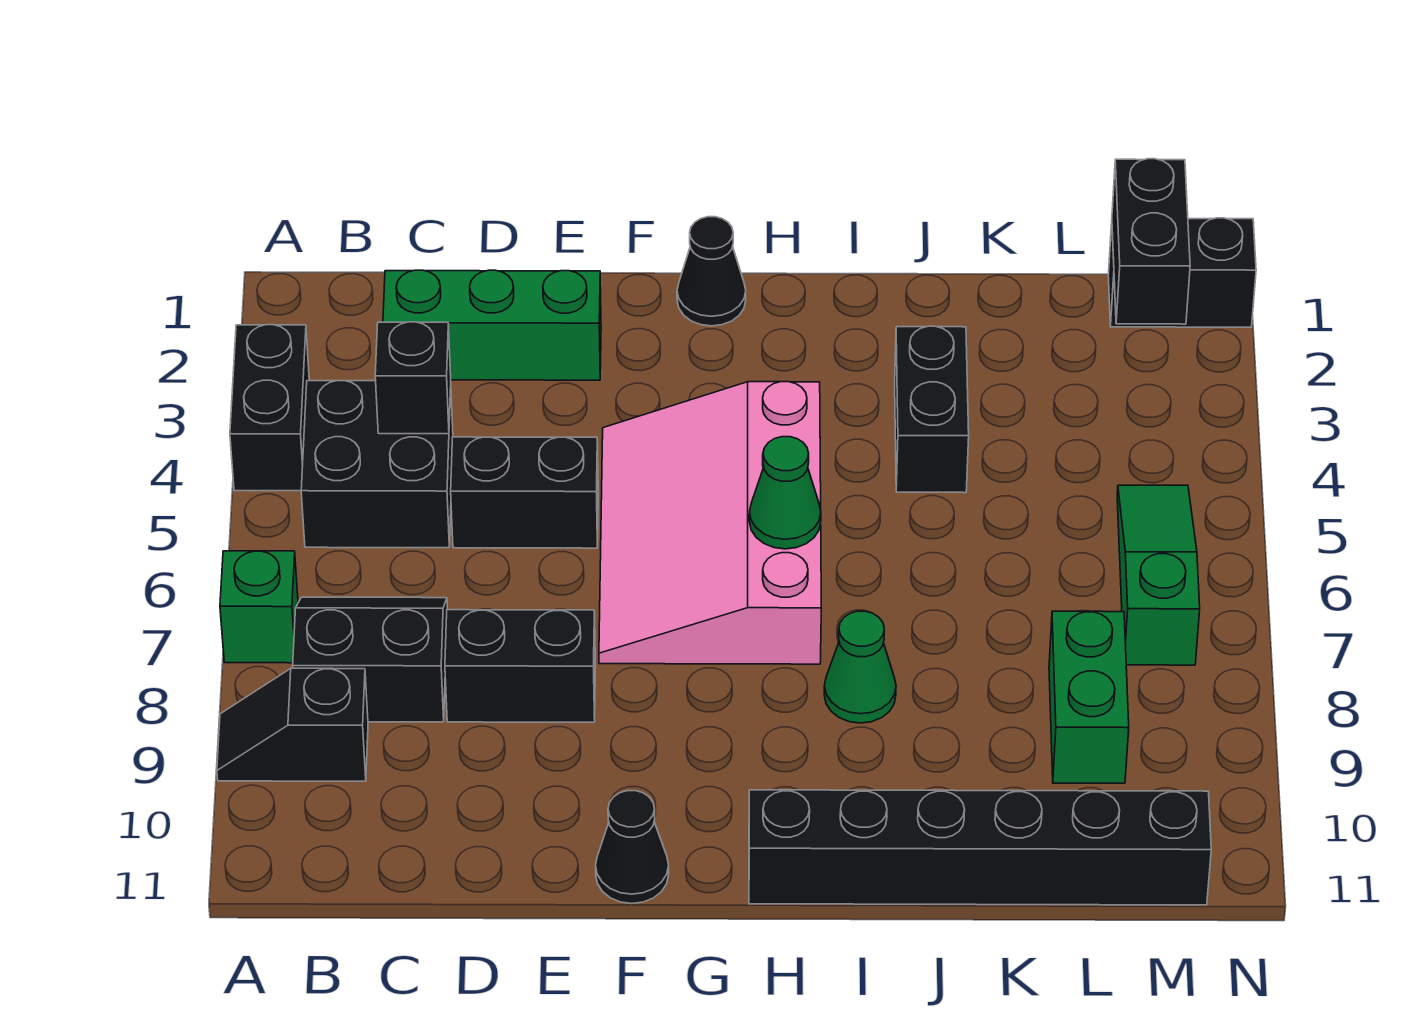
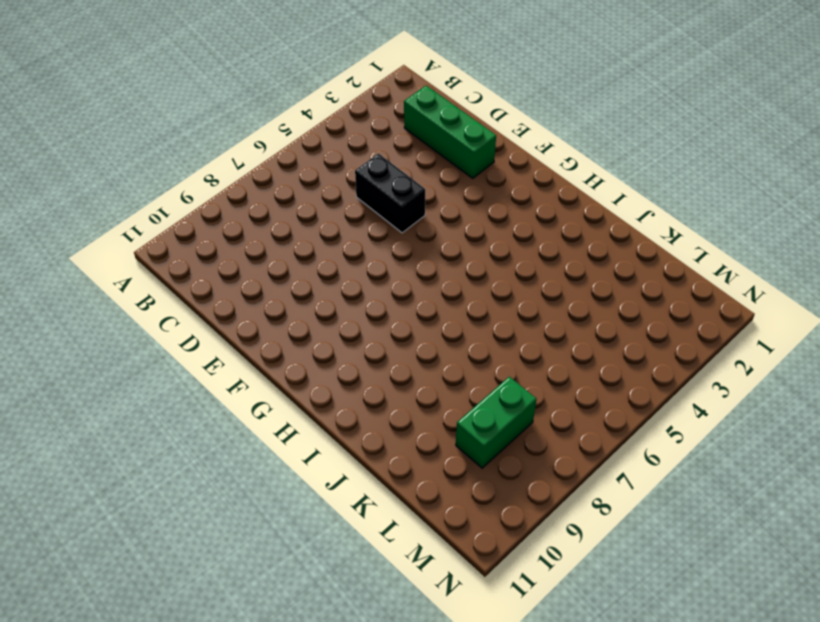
none -> black brick A3:A4 level 1
none -> green brick A7 level 1
none -> black slope A9:B9 level 1 top B

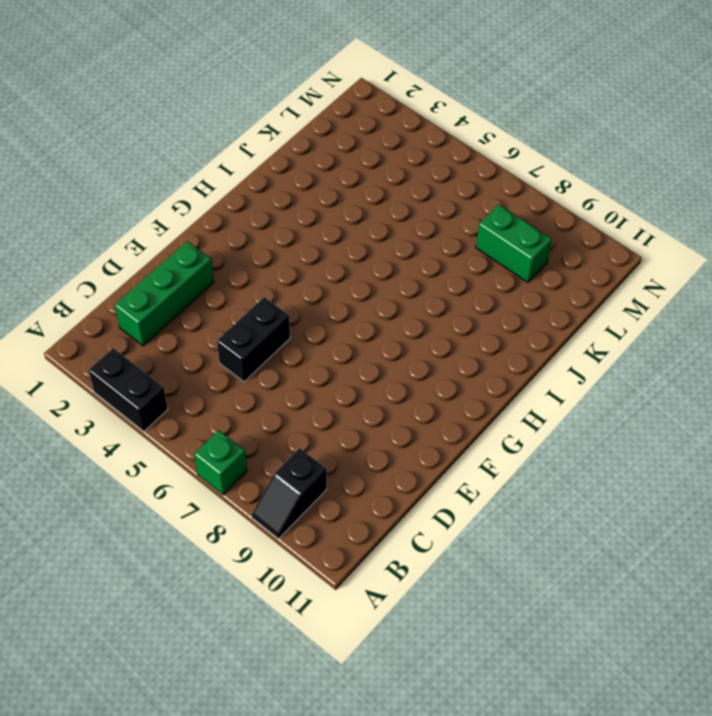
none -> black brick B4:C5 level 1
none -> black slope B7:C8 level 1 top 8
none -> black brick D8:E8 level 1

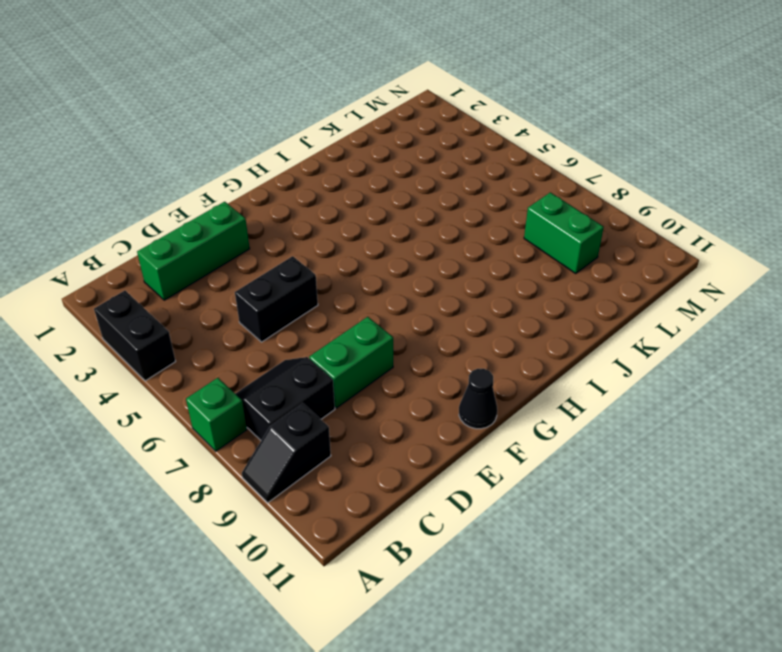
green brick D8:E8 level 1 -> black brick D8:E8 level 1
none -> black brick B4:C5 level 1
none -> pink slope F4:H7 level 1 top H
none -> black cone G1 level 1

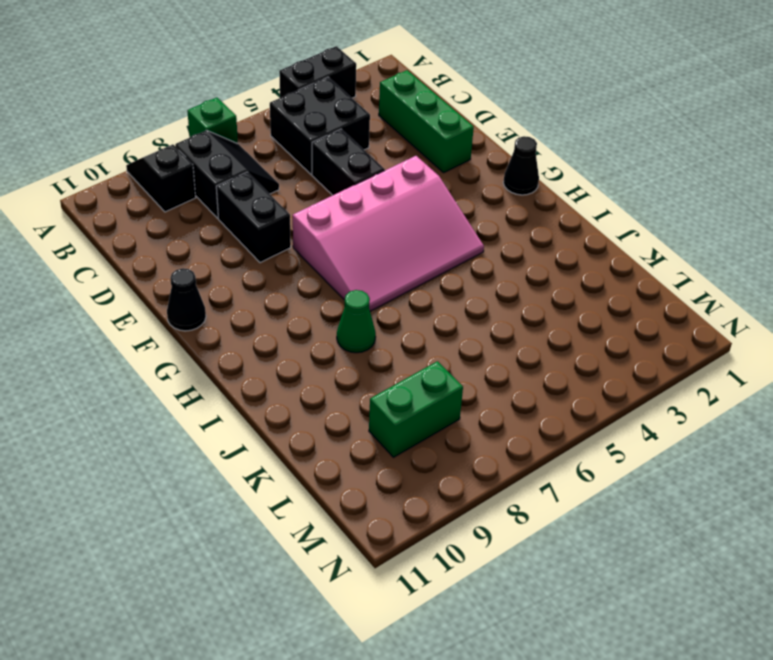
pink slope F4:H7 level 1 top F -> pink slope F4:H7 level 1 top H
none -> black brick H11:M11 level 1
none -> black brick J3:J4 level 1
none -> black brick M1:N1 level 1

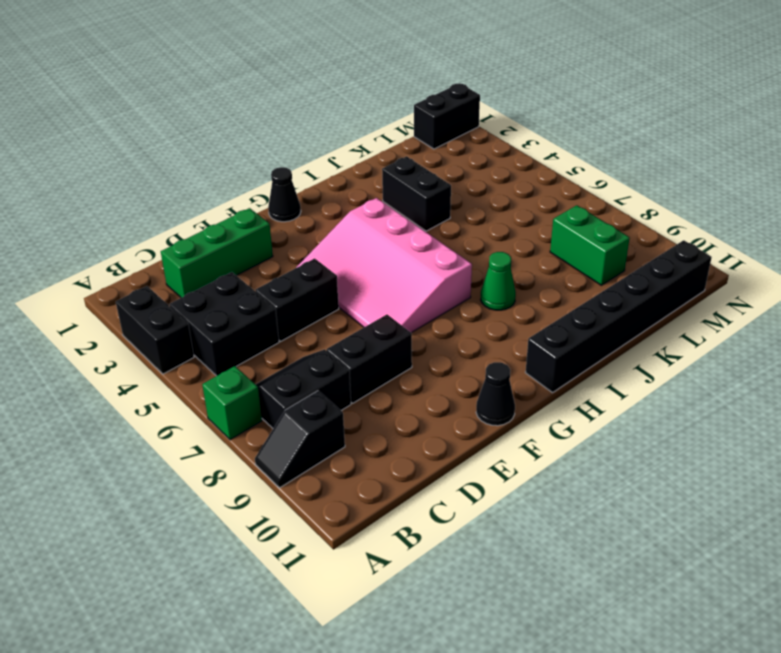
none -> green slope M5:M7 level 1 top 7
none -> black brick C4 level 2
none -> green cone H6 level 2

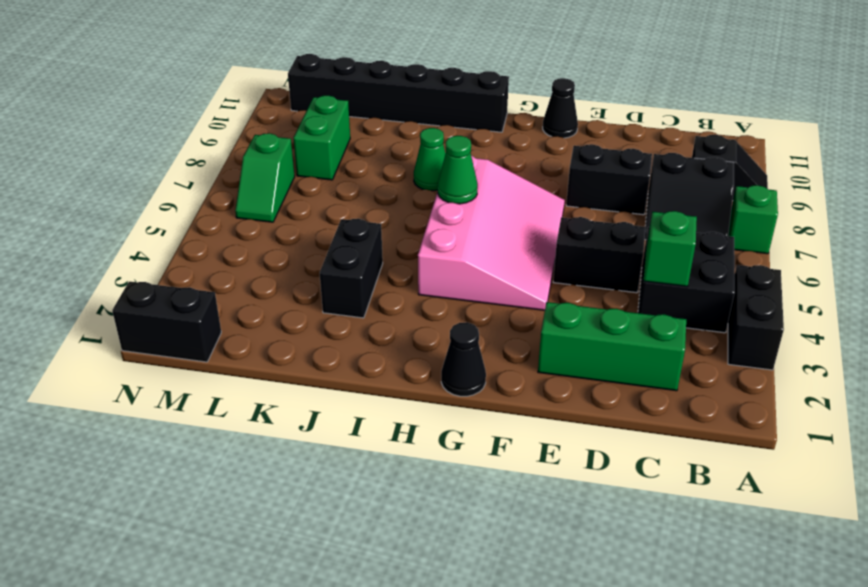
green brick C4 level 2 -> black brick C4 level 2
green slope M6:M7 level 1 top 7 -> green slope M5:M7 level 1 top 7
none -> black brick M1:M2 level 2

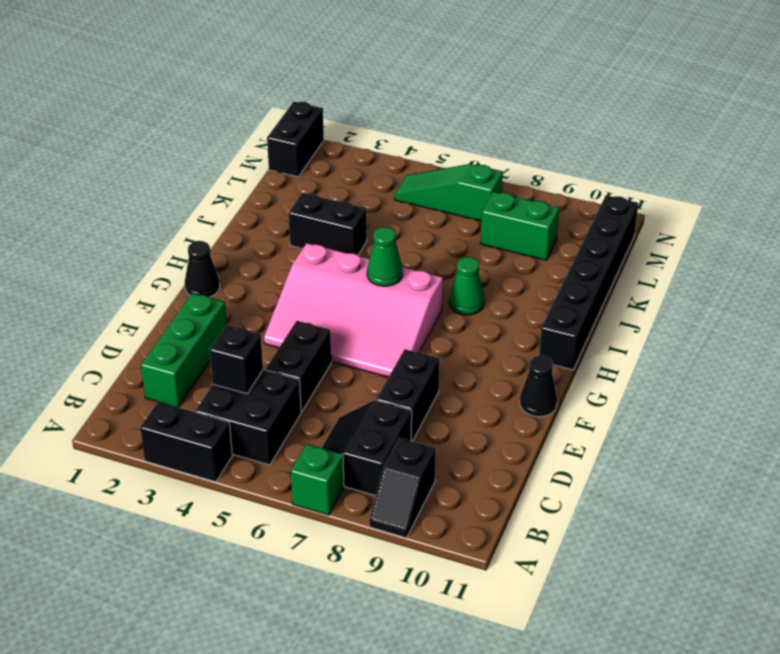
none -> black brick M1:M2 level 2

